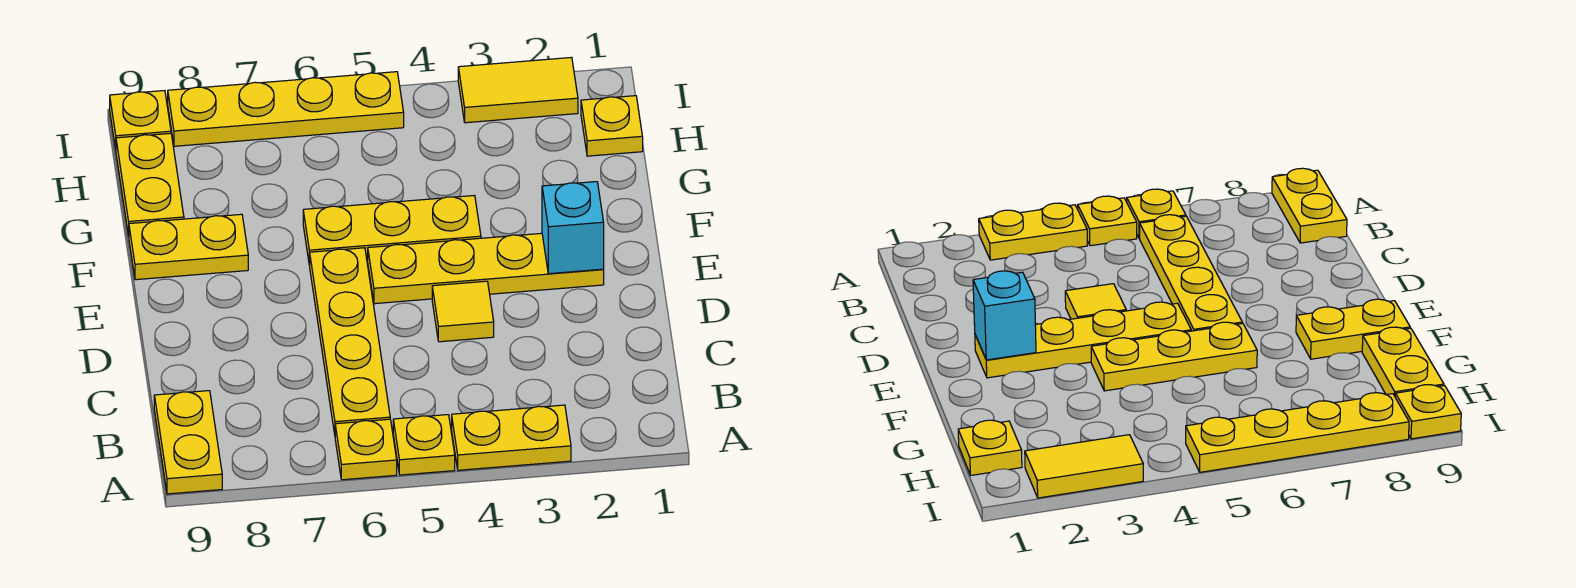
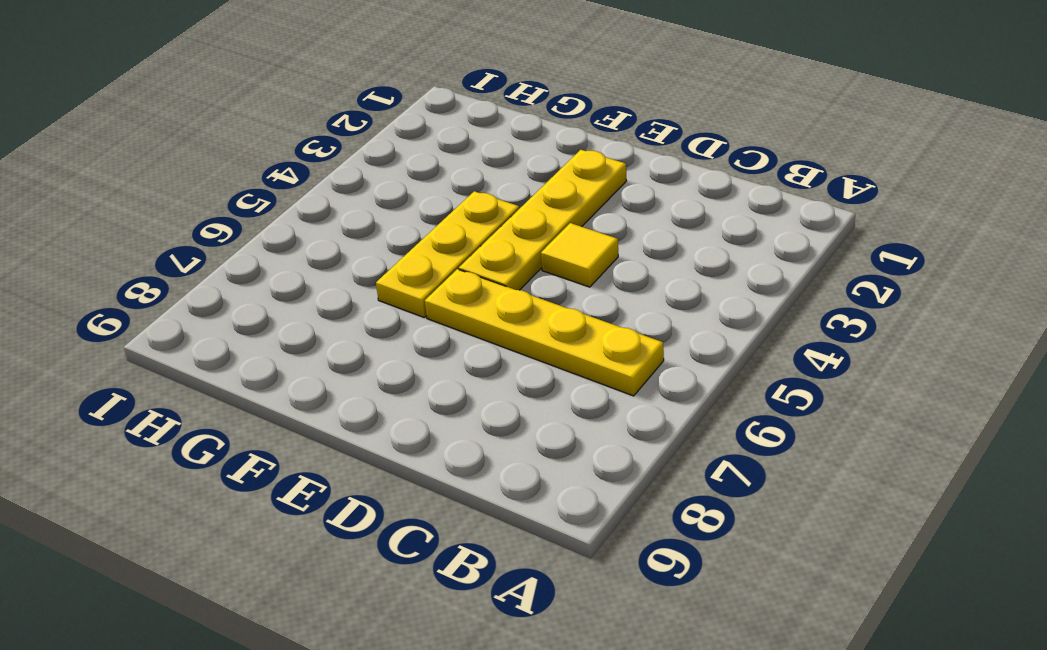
none -> yellow plate A3:A4 level 1
none -> yellow plate A5 level 1
none -> yellow plate A6 level 1

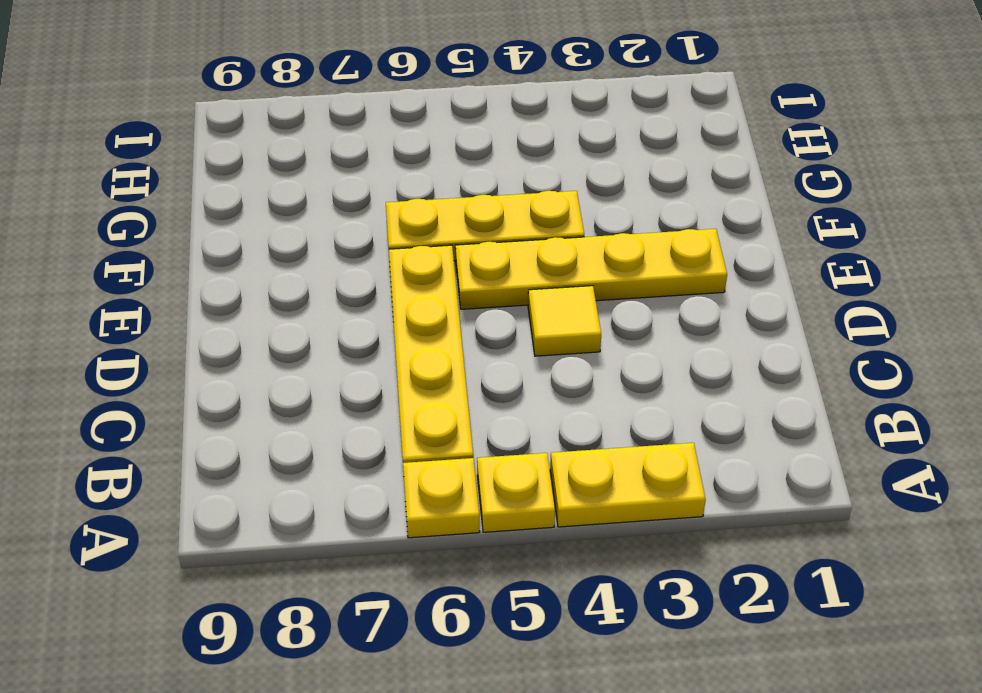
none -> yellow plate A9:B9 level 1
none -> yellow plate F8:F9 level 1
none -> yellow plate G9:H9 level 1

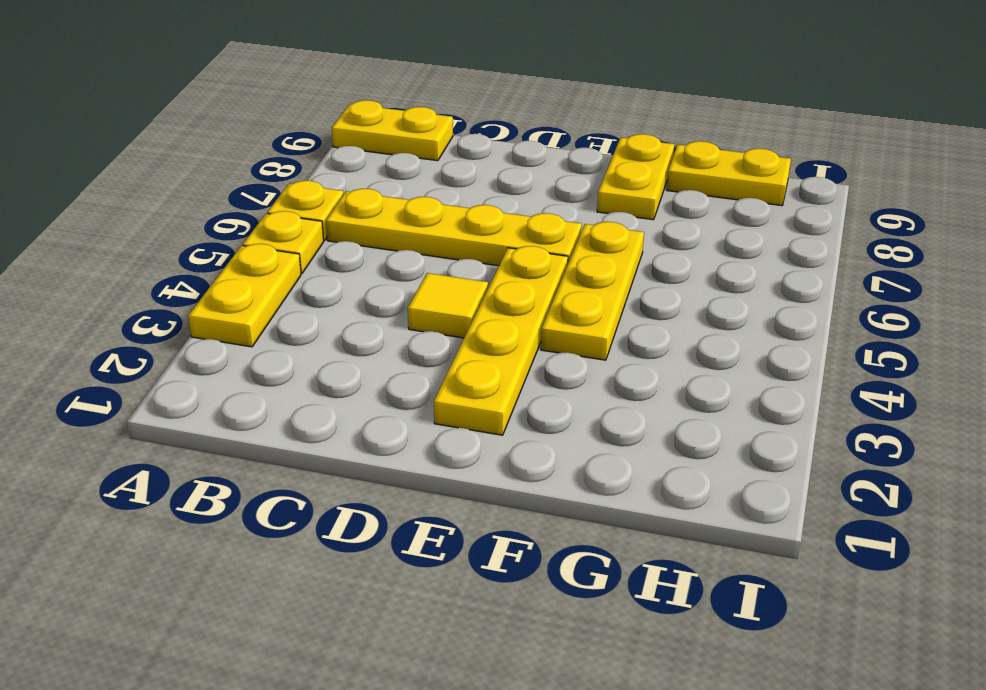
none -> yellow plate H1 level 1
none -> yellow tile I2:I3 level 1
none -> yellow plate I5:I8 level 1

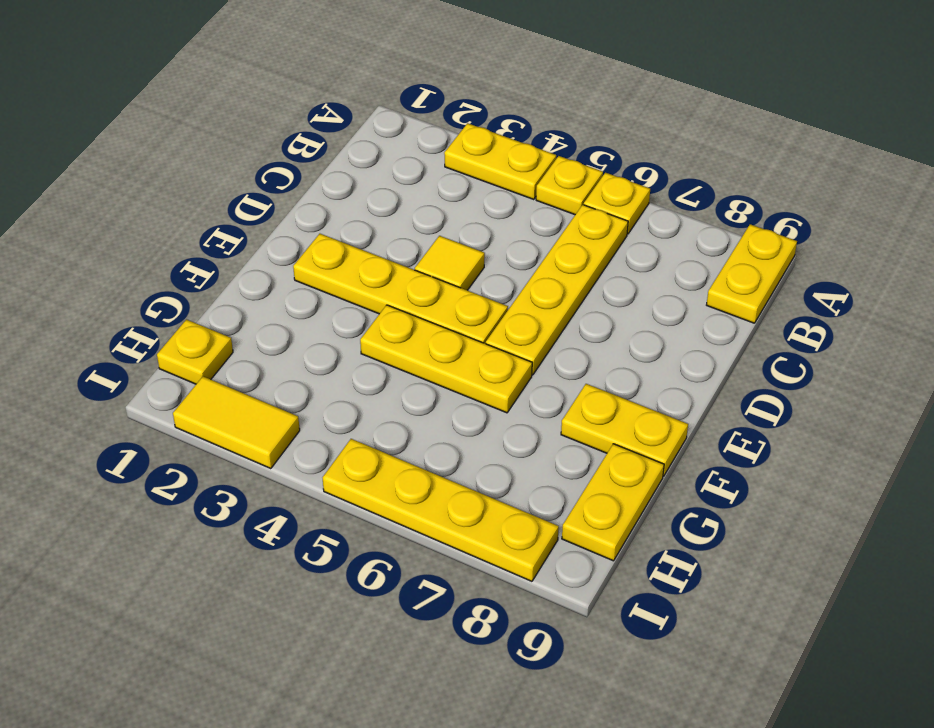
none -> yellow plate I9 level 1
none -> cyan brick E2 level 2

